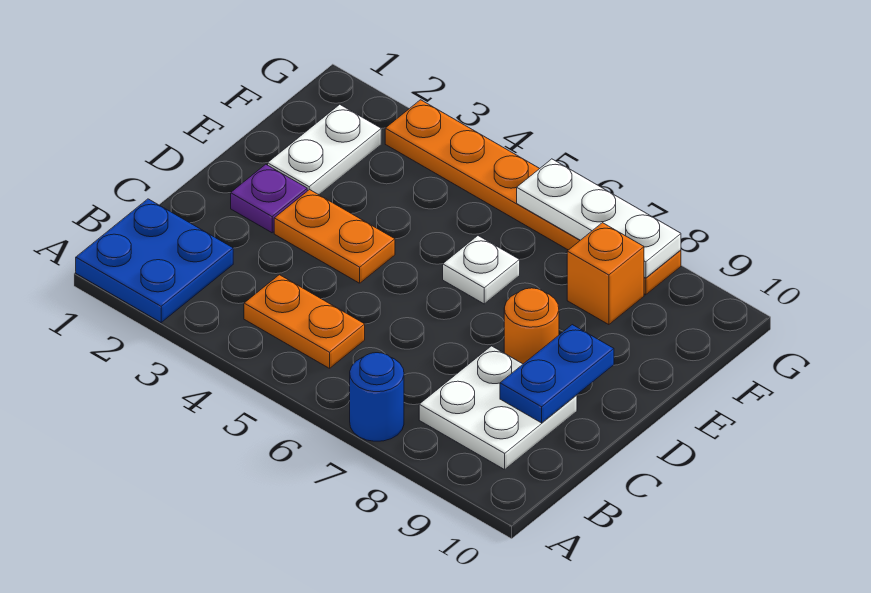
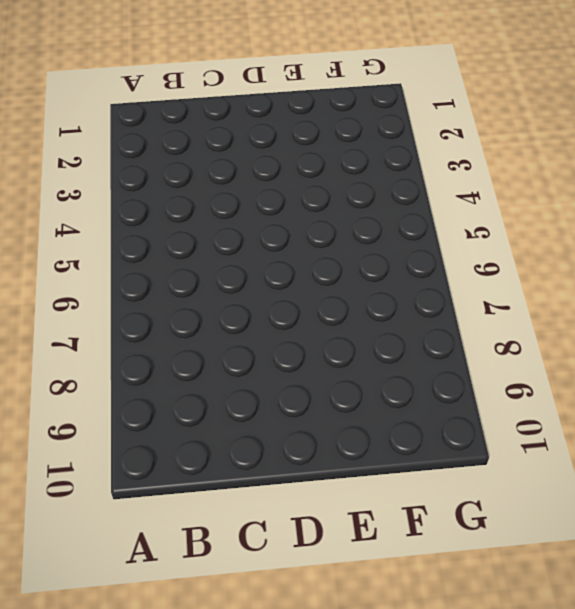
none -> blue plate A1:B2 level 1
none -> blue round brick A7 level 1
none -> orange plate B4:B5 level 1

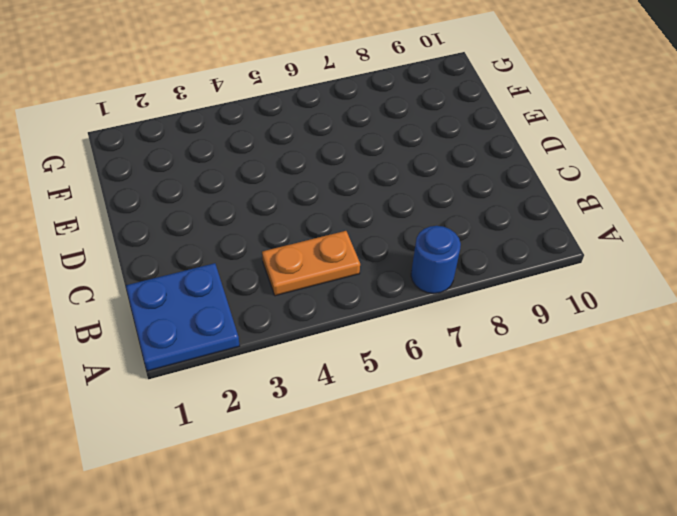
none -> white plate B8:C9 level 1
none -> purple plate D2 level 1
none -> orange plate D3:D4 level 1

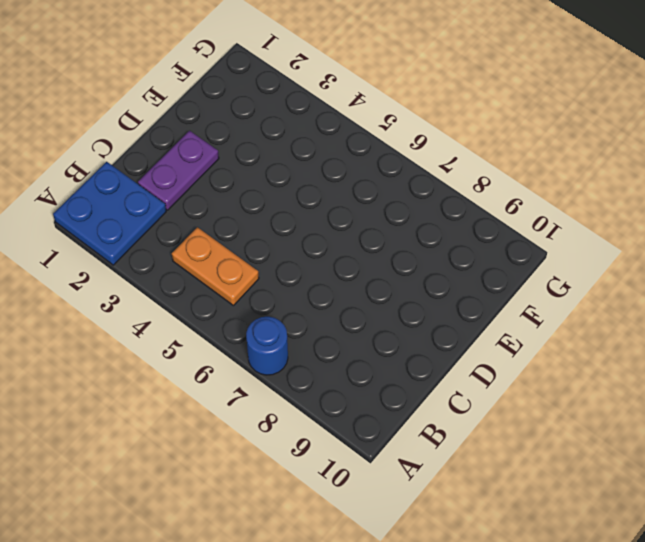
purple plate C2:D2 level 1 -> purple plate D2 level 1
none -> white plate B8:C9 level 1
none -> orange plate D3:D4 level 1
none -> orange round brick D8 level 1

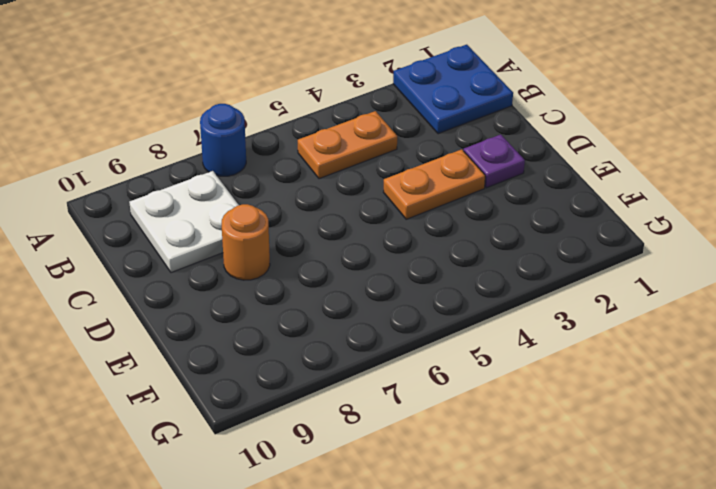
none -> white plate E2:F2 level 1
none -> white plate E6 level 1
none -> orange brick F8 level 1

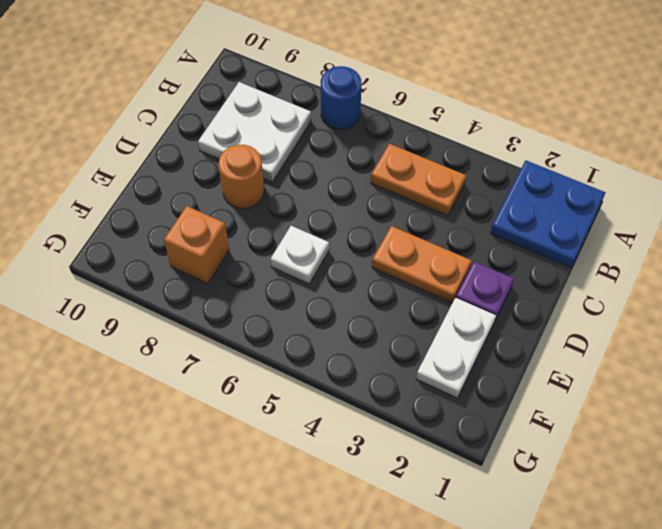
none -> orange plate G3:G8 level 1
none -> blue plate C9:D9 level 2
none -> white plate G6:G8 level 2

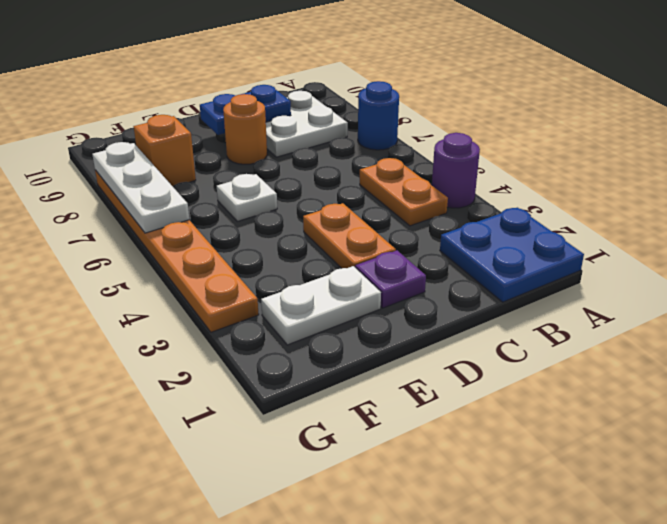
purple round brick A4 level 1 -> none

